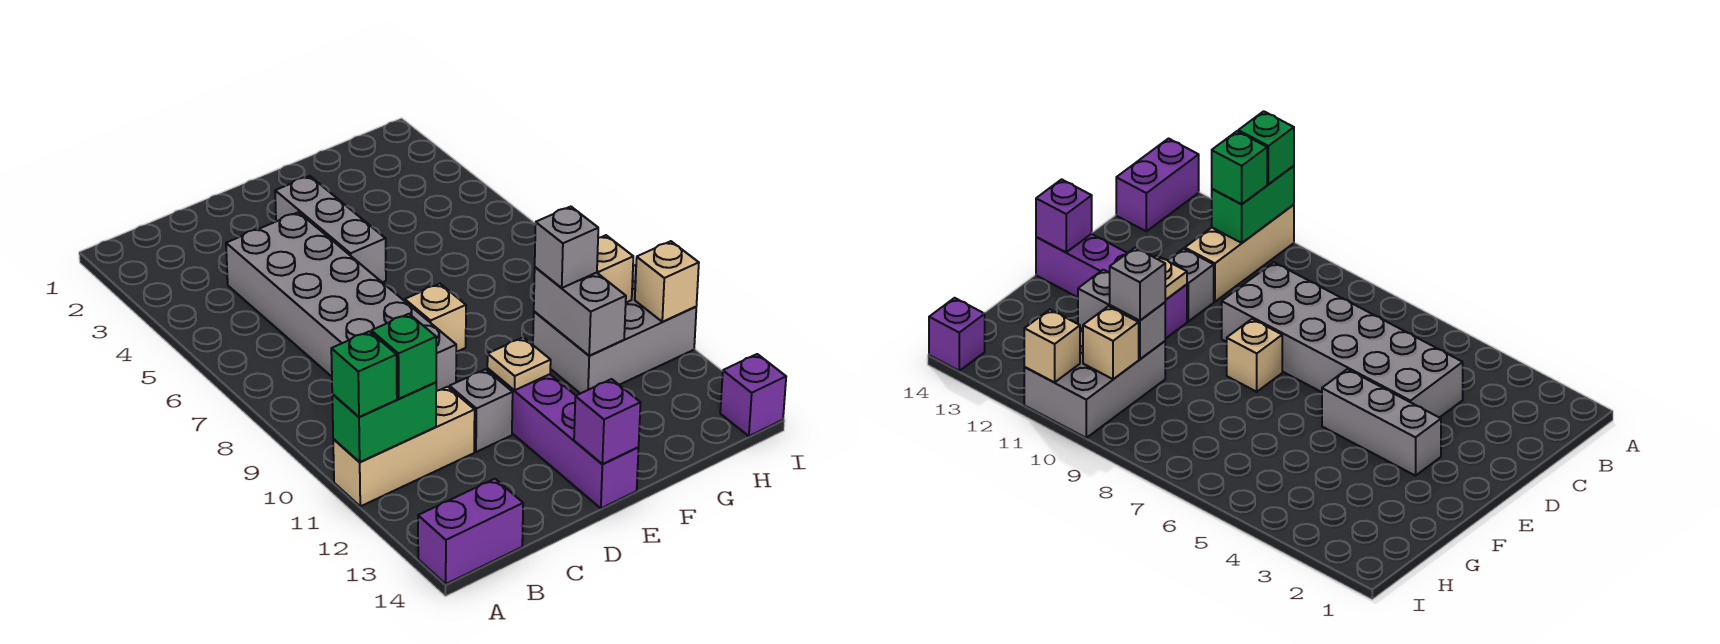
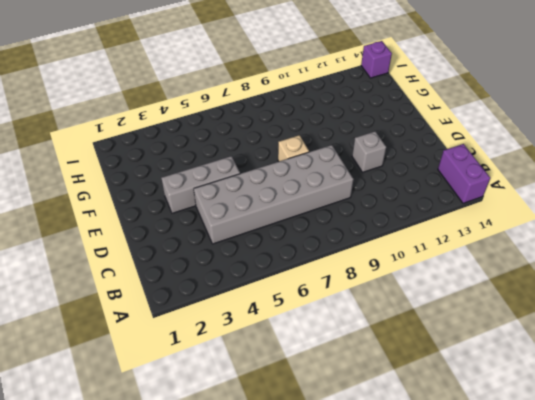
none -> tan brick A11:C11 level 1
none -> purple brick E11:E14 level 1
none -> grey brick G10:I11 level 1

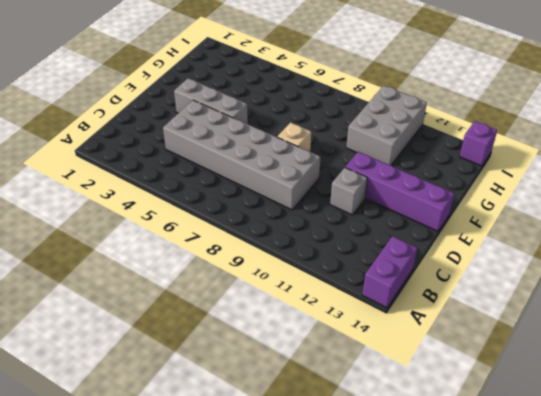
none -> tan brick A11:C11 level 1
none -> green brick A11:B11 level 2
none -> tan plate E11 level 2

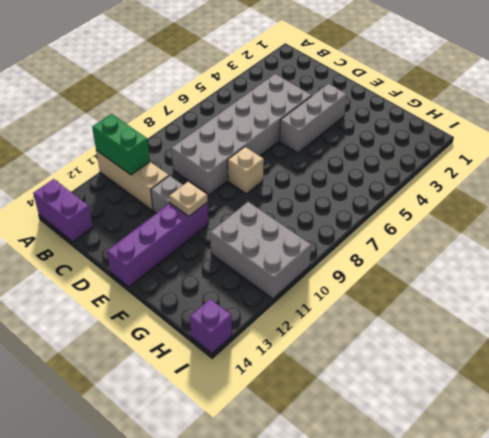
none -> purple brick E14 level 2
none -> grey brick G10:G11 level 2
none -> tan brick H10 level 2

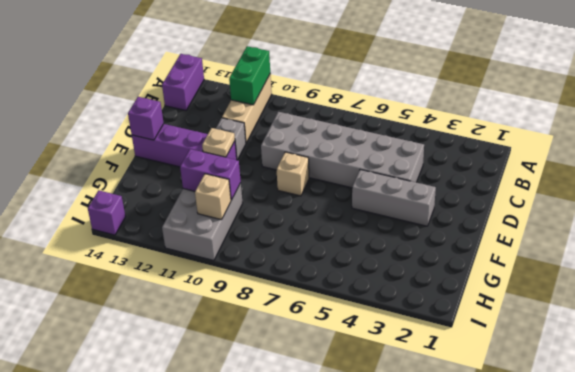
purple brick G10:G11 level 2 -> grey brick G10:G11 level 2
none -> tan brick I11 level 2
none -> green brick A11 level 3
none -> green brick B11 level 3

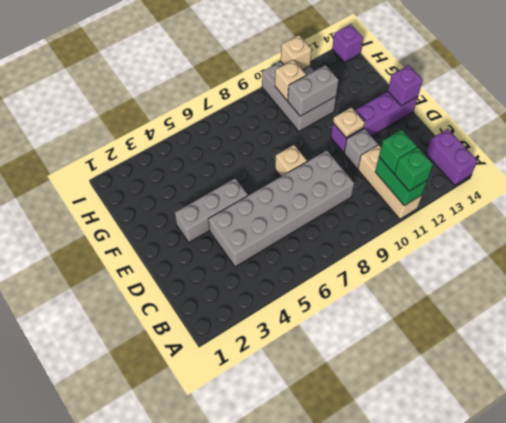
none -> grey brick G10 level 3

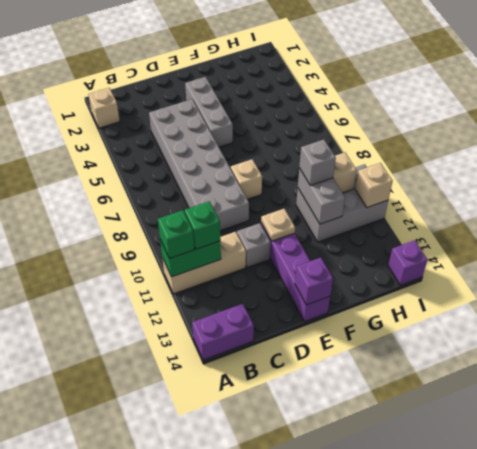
tan brick A2 level 1 -> none

